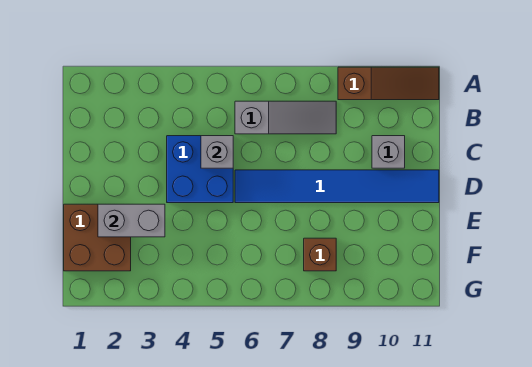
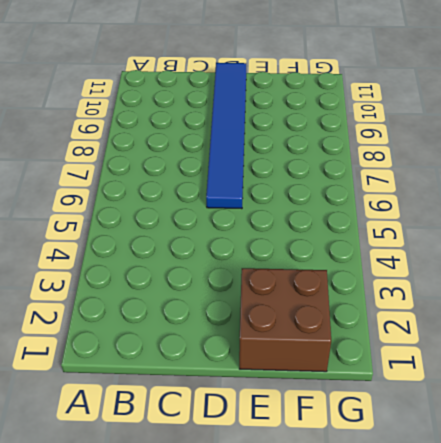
none -> brown slope A9:A11 level 1 top 9
none -> grey slope B6:B8 level 1 top 6

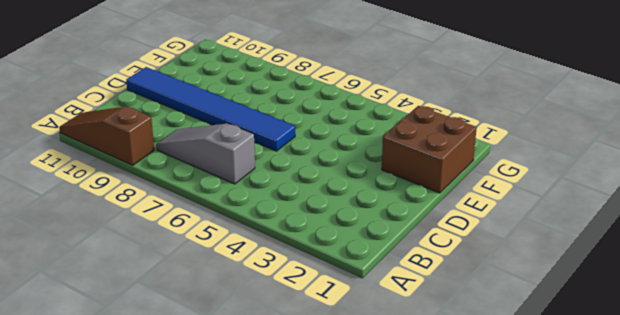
none -> blue brick C4:D5 level 1
none -> grey brick C10 level 1

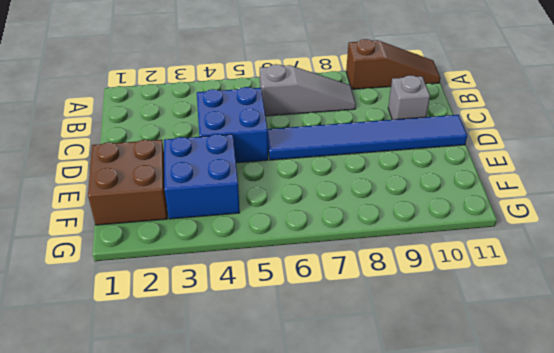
blue brick E3:F4 level 1 -> none
none -> brown brick F8 level 1
none -> grey brick C5 level 2

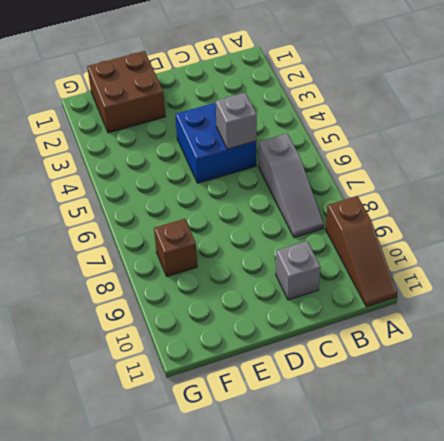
none -> blue tile D6:D11 level 1
none -> grey brick E2:E3 level 2

